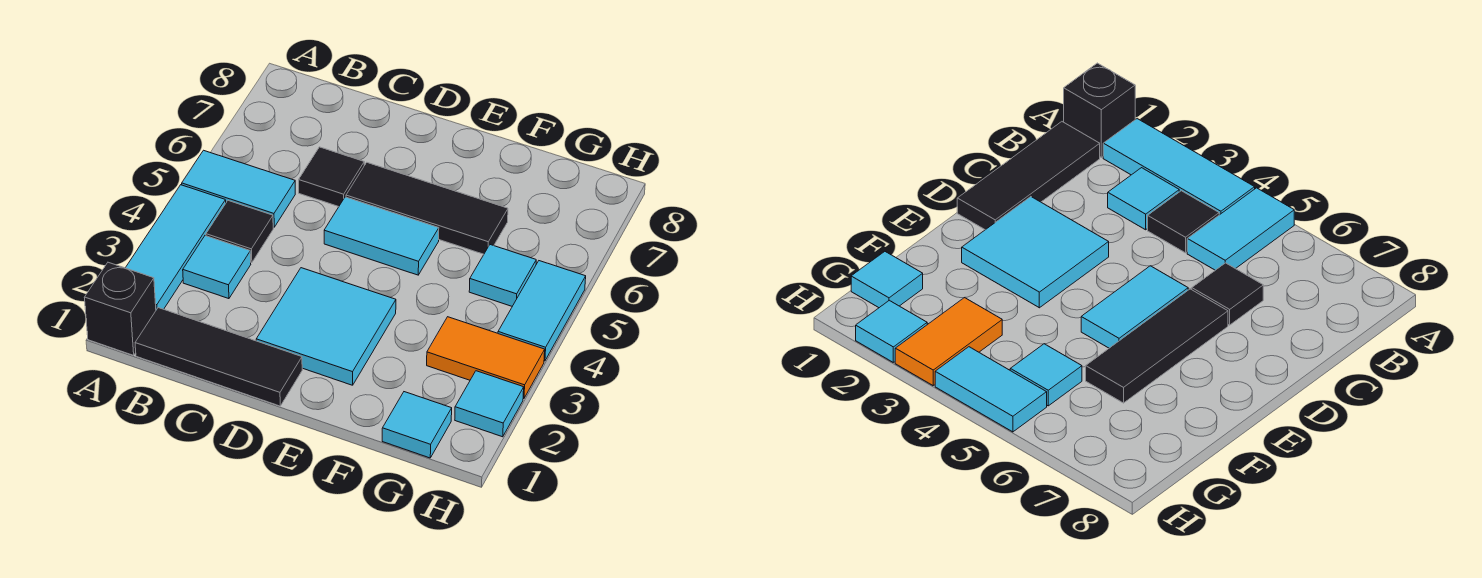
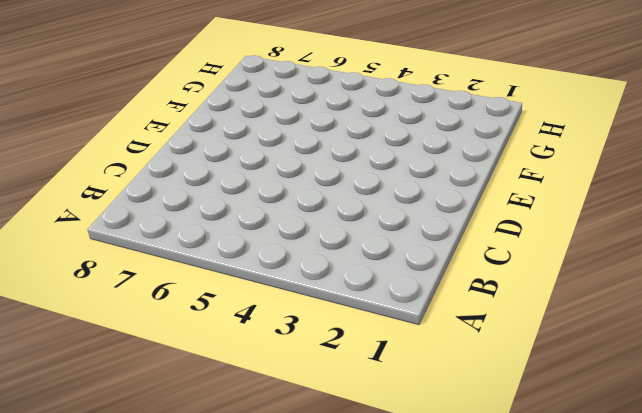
none -> black brick A1 level 1
none -> cyan tile A2:A4 level 1
none -> cyan tile A5:B5 level 1

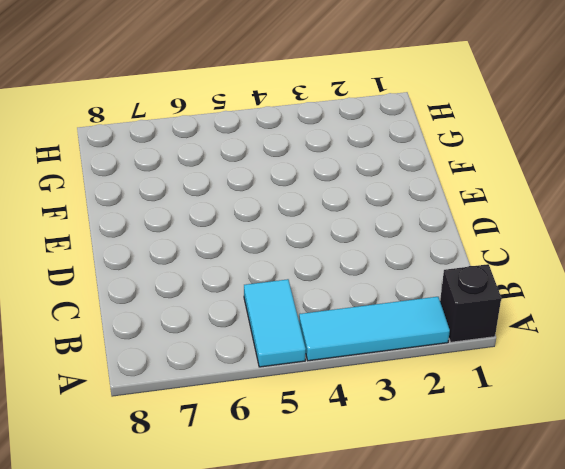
none -> black tile B1:D1 level 1
none -> cyan tile B3 level 1
none -> black tile B4 level 1

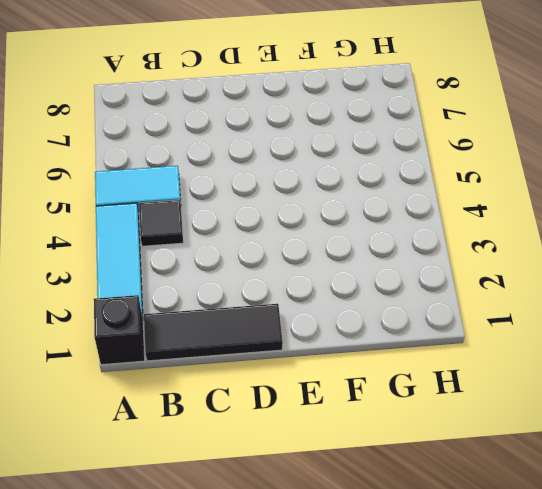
none -> cyan tile B3 level 1
none -> black tile C6 level 1
none -> cyan tile D2:E3 level 1

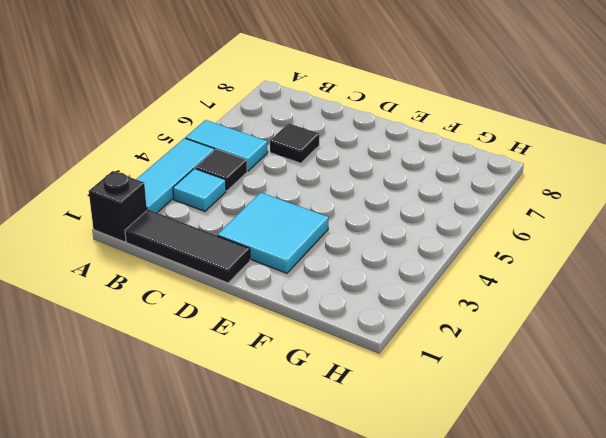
none -> cyan tile D5:E5 level 1
none -> black tile D6:F6 level 1
none -> cyan tile G1 level 1

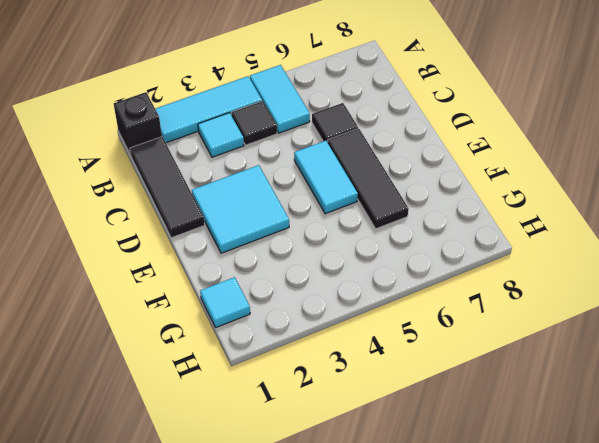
none -> orange tile G3:H3 level 1
none -> cyan tile G5 level 1
none -> cyan tile H2 level 1

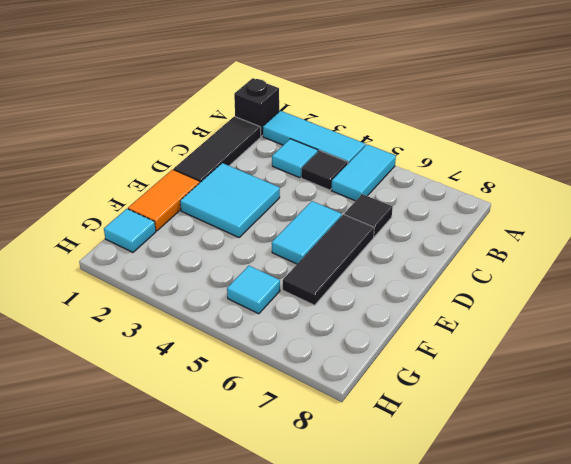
orange tile E1:F1 level 1 -> orange tile G3:H3 level 1
none -> cyan tile H2 level 1
none -> cyan tile H4:H5 level 1

